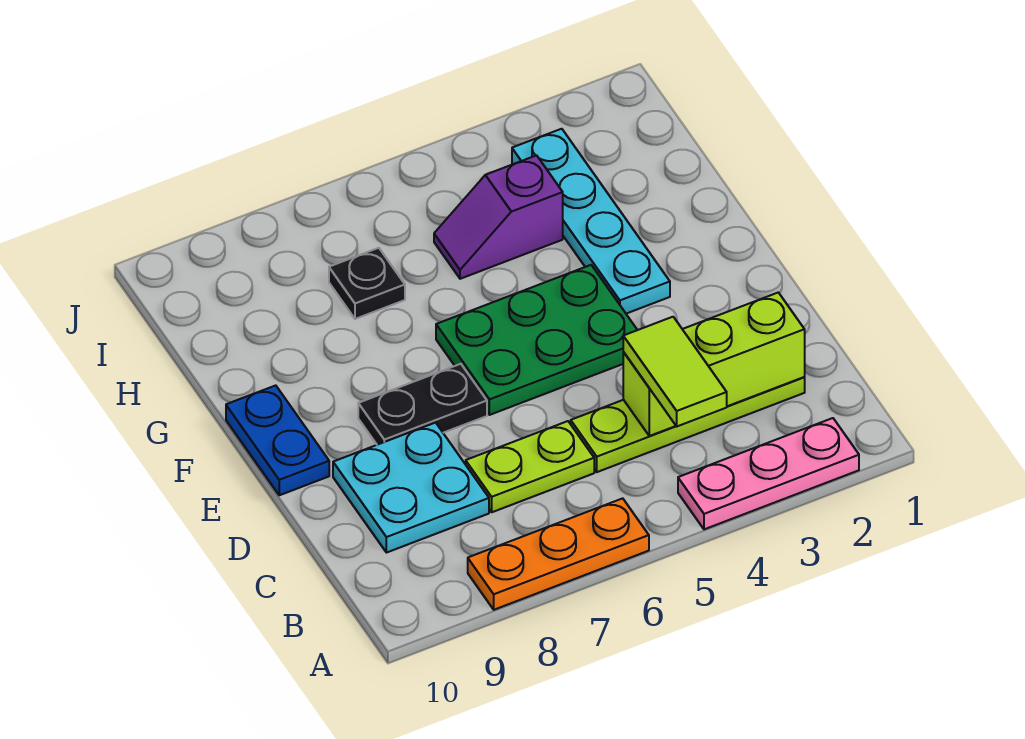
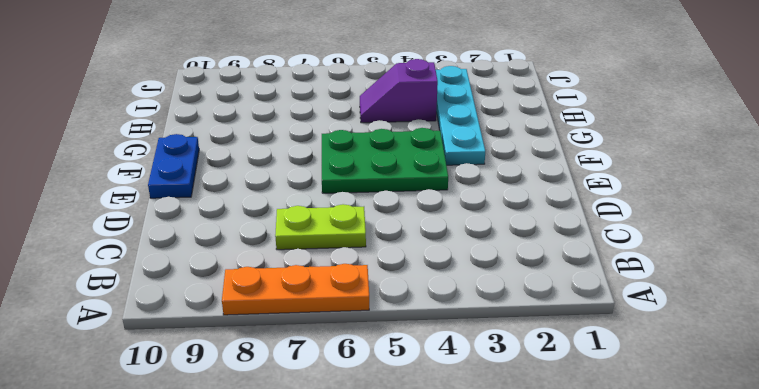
none -> pink plate A2:A4 level 1
none -> lime plate C2:C5 level 1
none -> cyan plate C8:D9 level 1

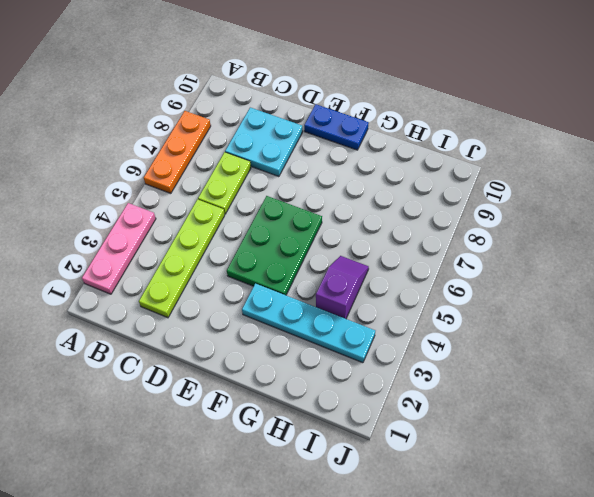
none -> black plate E7:E8 level 1
none -> black plate H7 level 1
none -> lime brick C2:C4 level 2

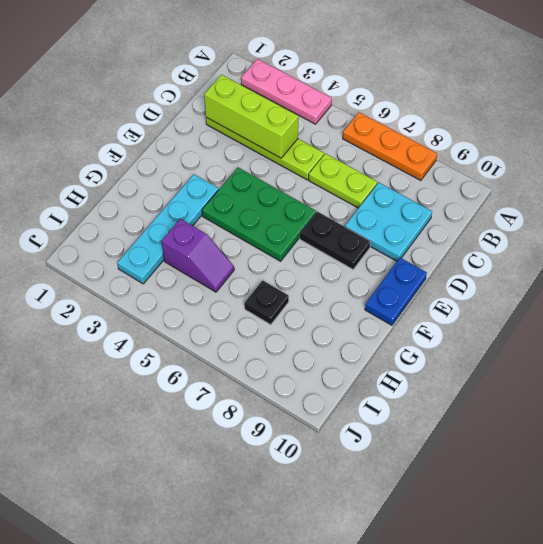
none -> lime tile B4:C4 level 3

